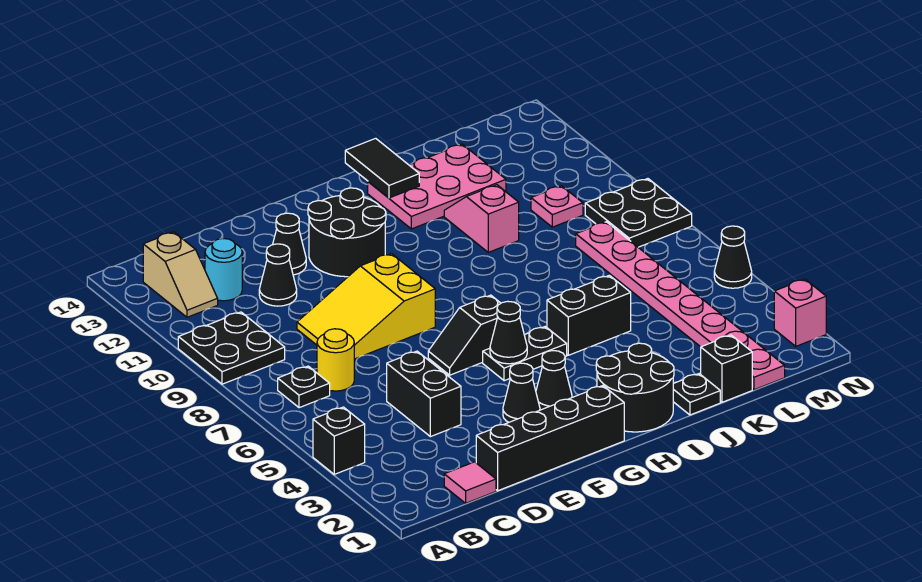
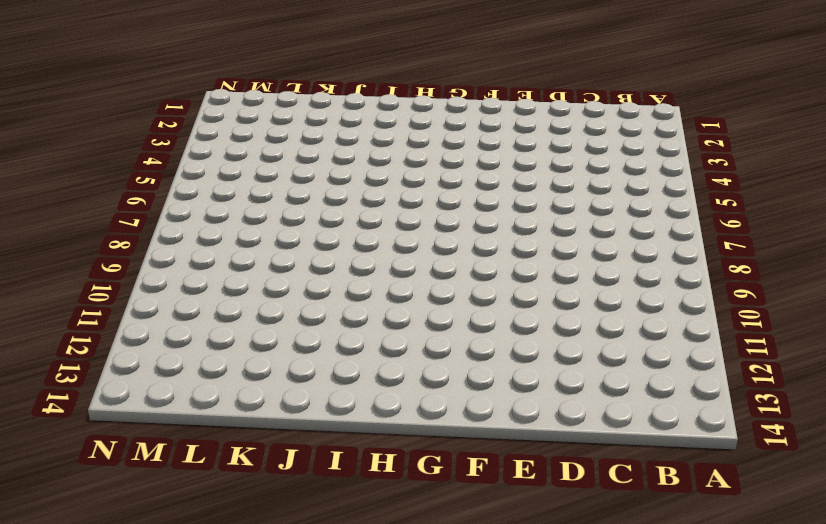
none -> black brick A4 level 1
none -> black plate A9:B10 level 1
none -> black plate B7 level 1
none -> tan slope B12:B13 level 1 top 13

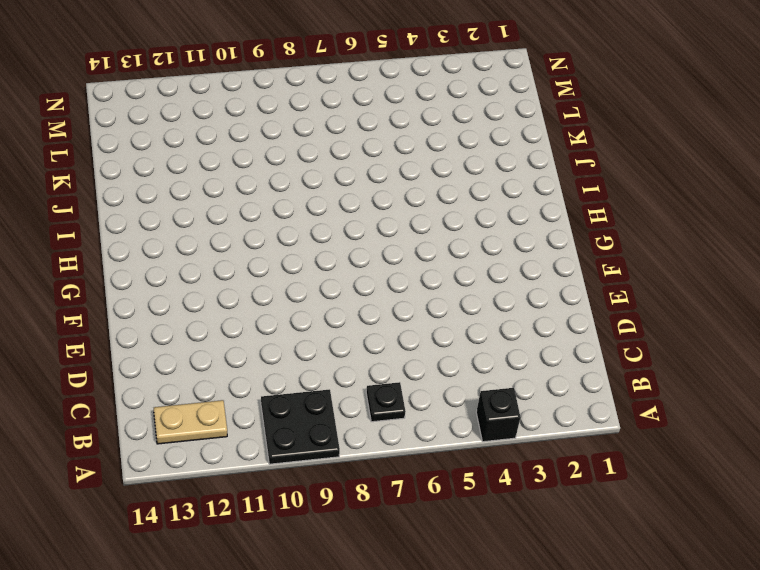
tan plate B12:B13 level 1 -> tan slope B12:B13 level 1 top 13
none -> pink tile C1 level 1
none -> yellow round brick C7 level 1
none -> cyan round brick C12 level 1
none -> black brick D1:G1 level 1

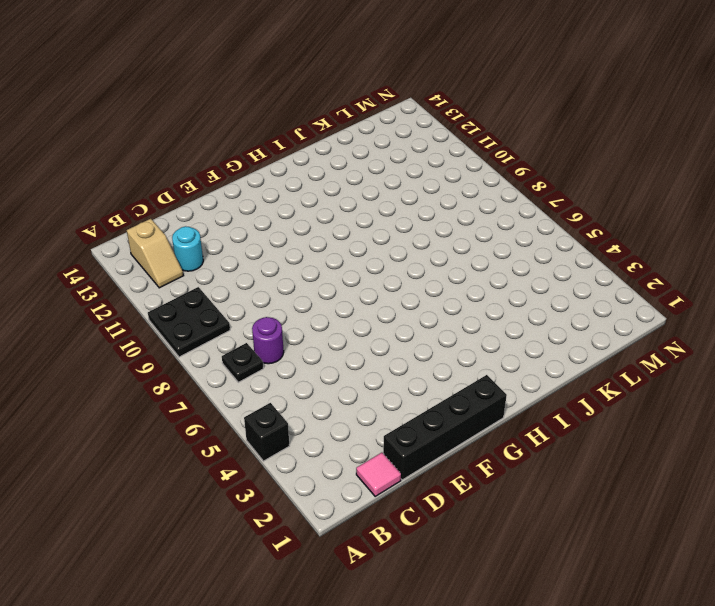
purple round brick C7 level 1 -> yellow round brick C7 level 1
none -> black brick D4:D5 level 1
none -> yellow slope D8:F9 level 1 top F
none -> black cone D11 level 1
none -> black cone E12 level 1

